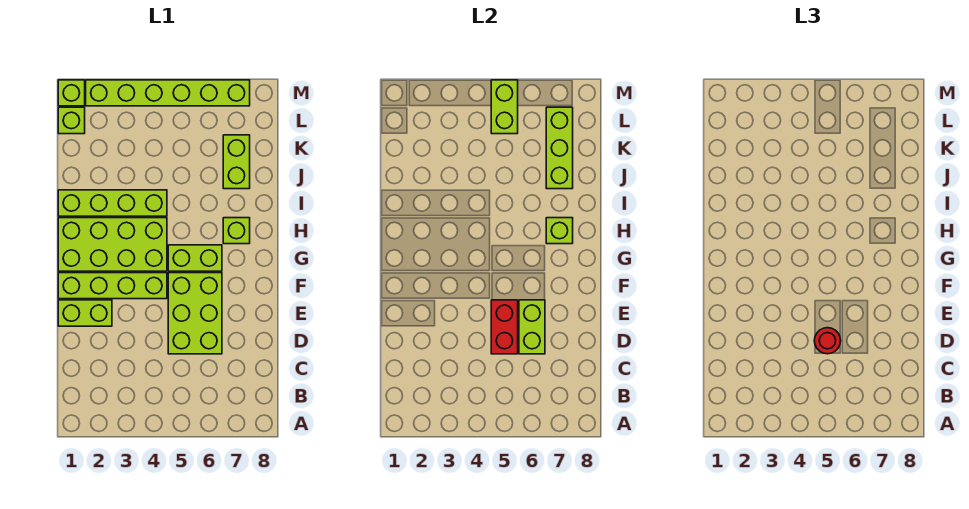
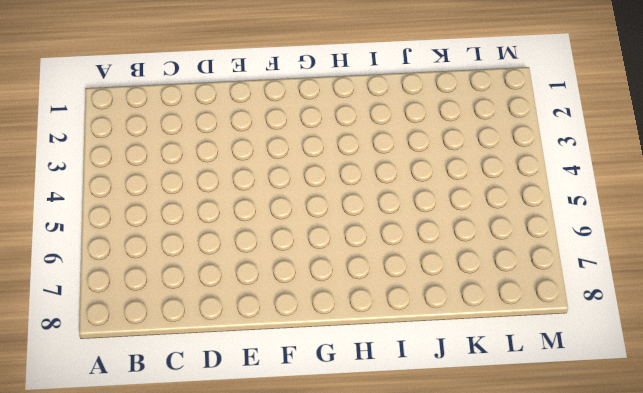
none -> lime brick D5:F6 level 1
none -> lime brick E1:E2 level 1
none -> lime brick F1:F4 level 1

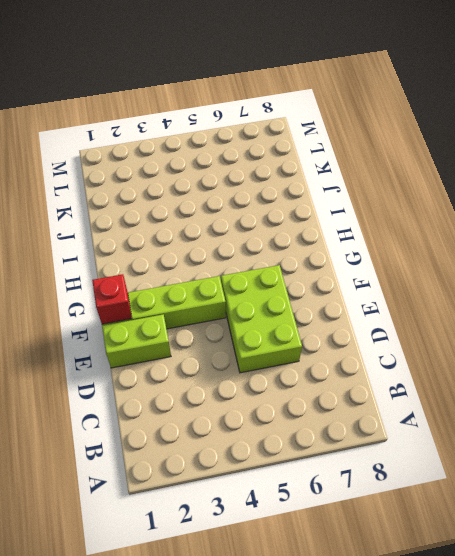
red brick F1 level 2 -> none
none -> lime brick G1:H4 level 1
none -> lime brick G5:G6 level 1
none -> lime brick H7 level 1

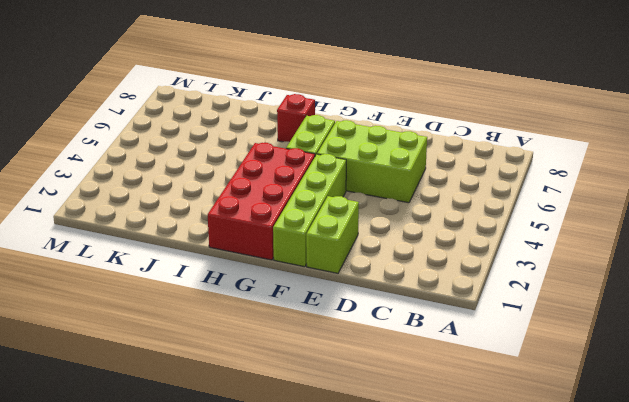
red brick G1:H4 level 1 -> lime brick G1:H4 level 1
red brick H7 level 1 -> lime brick H7 level 1
none -> lime brick I1:I4 level 1
none -> lime brick J7:K7 level 1
none -> lime brick L1 level 1

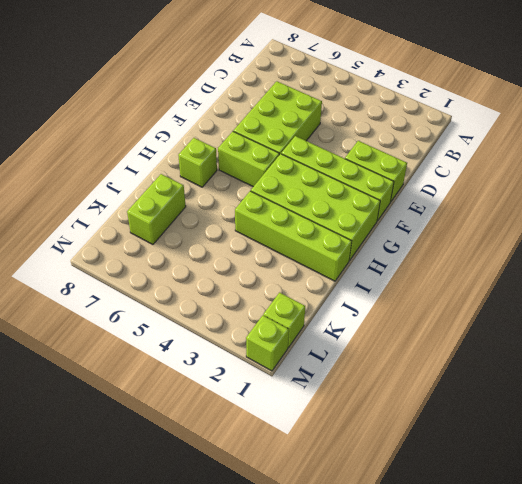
none -> lime brick M2:M7 level 1
none -> red brick D5:E5 level 2
none -> lime brick D6:E6 level 2

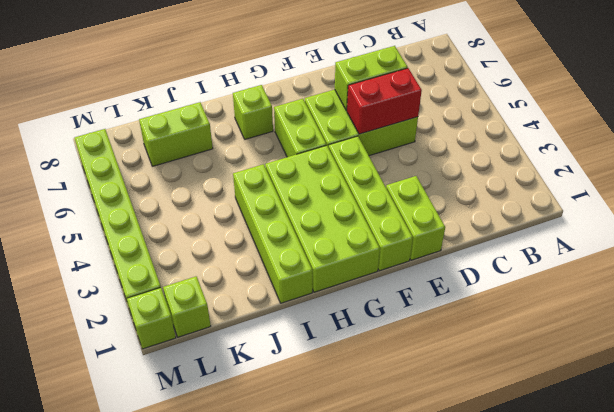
none -> lime brick H7 level 2
none -> lime brick J7:L7 level 2
none -> lime brick L5:M5 level 2

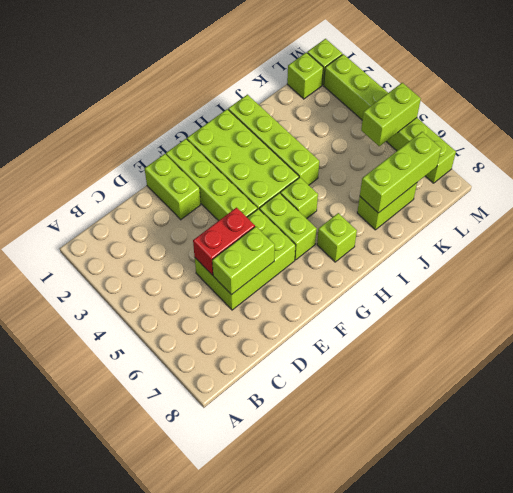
lime brick H5 level 1 -> lime brick H7 level 2
none -> red round brick D5 level 3

